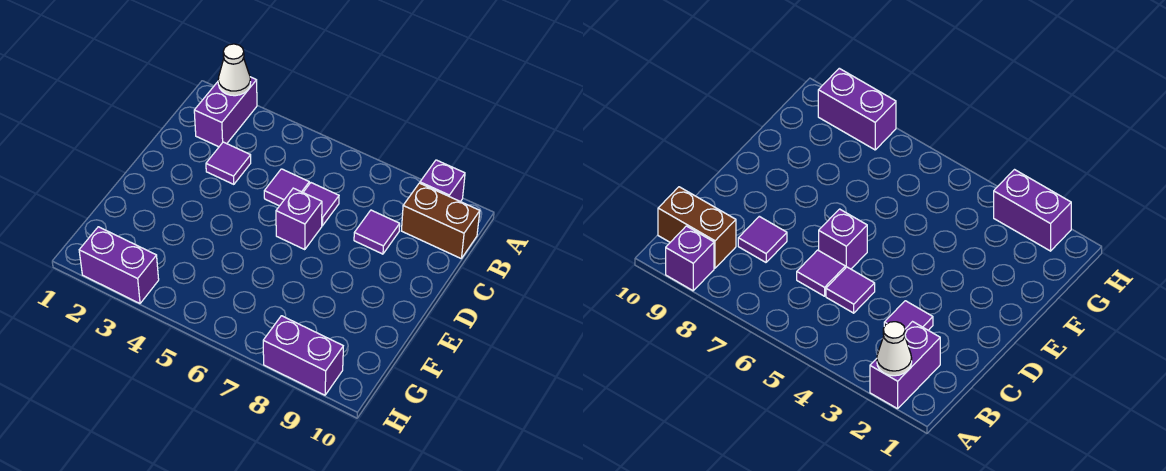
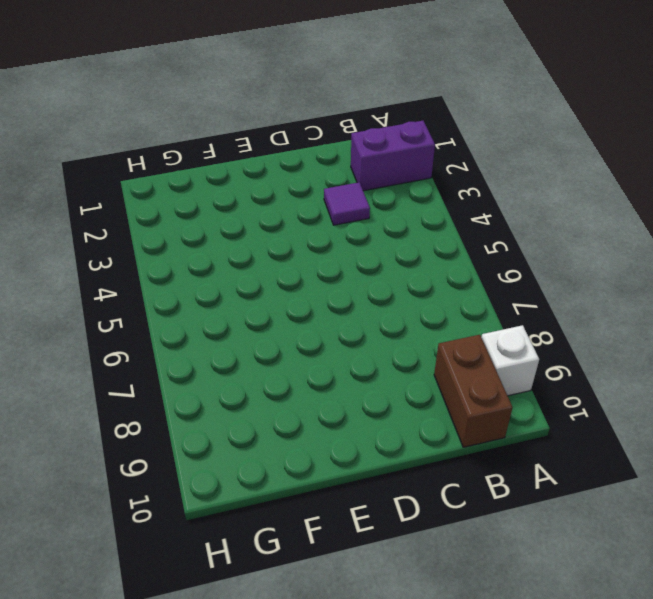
white brick A9 level 1 -> purple brick A9 level 1
none -> purple tile C5 level 1
none -> purple tile C6 level 1

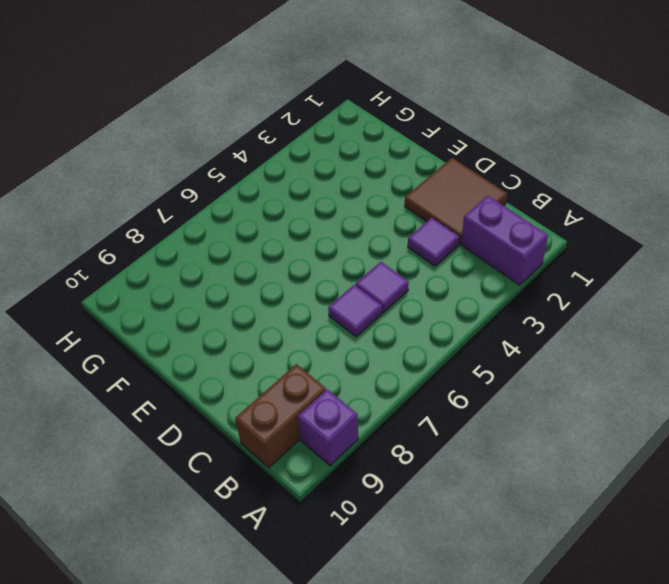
brown tile C1:D2 level 1 -> none
none -> purple tile C8 level 1
none -> purple brick D6 level 1

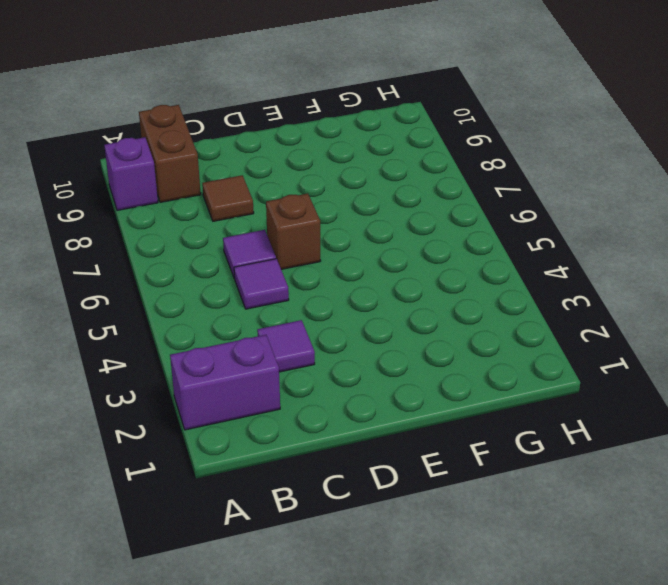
brown tile C8 level 1 -> purple tile C8 level 1
brown brick D6 level 1 -> purple brick D6 level 1
none -> purple brick H2:H3 level 1
none -> purple brick H8:H9 level 1

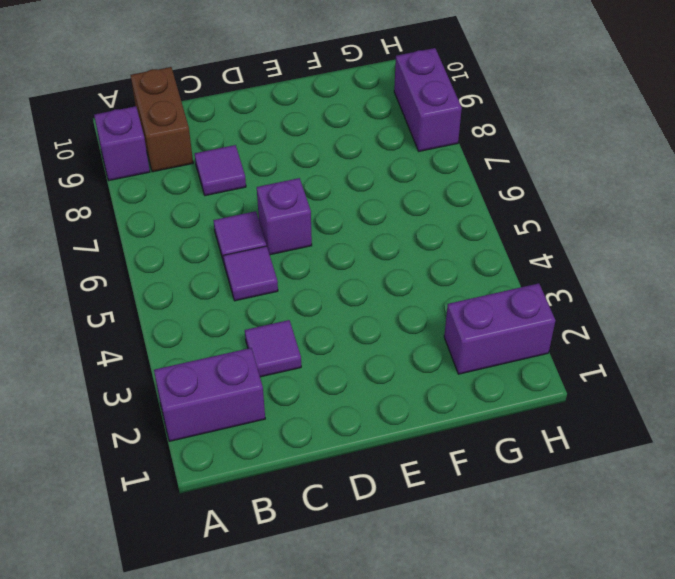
purple brick G2:H2 level 1 -> purple brick H2:H3 level 1
none -> white cone A2 level 2

